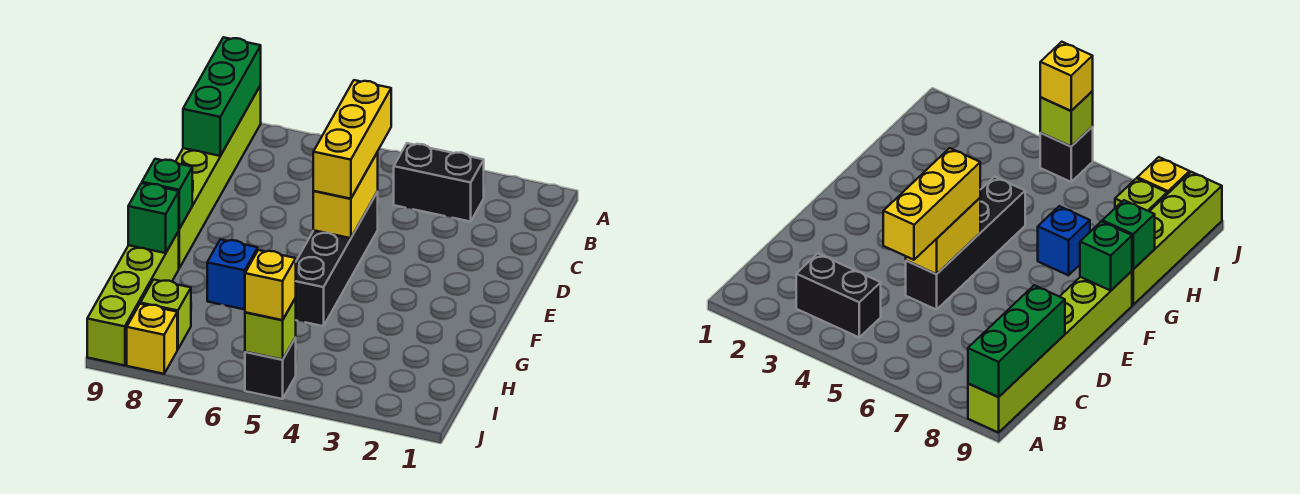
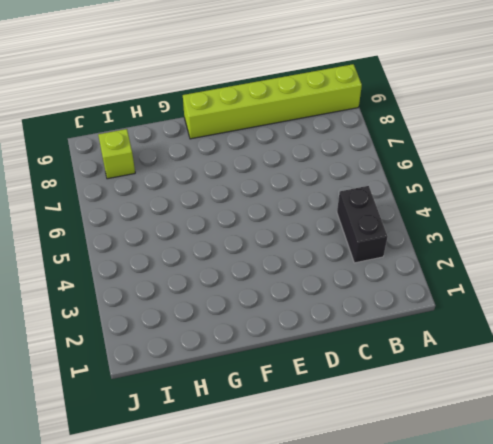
none -> black brick D5:G5 level 1
none -> blue brick G7 level 1
none -> lime brick G9:J9 level 1

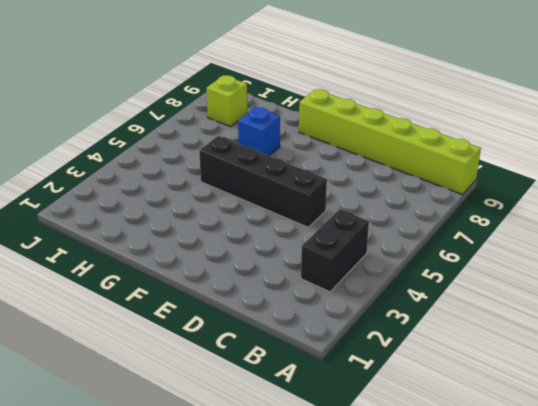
none -> lime brick G9:J9 level 1
none -> black brick J5 level 1
none -> yellow brick J8 level 1

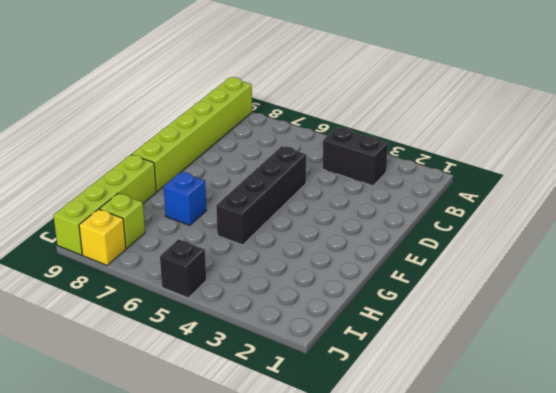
none -> green brick A9:C9 level 2
none -> yellow brick D5:E5 level 2
none -> green brick F9 level 2

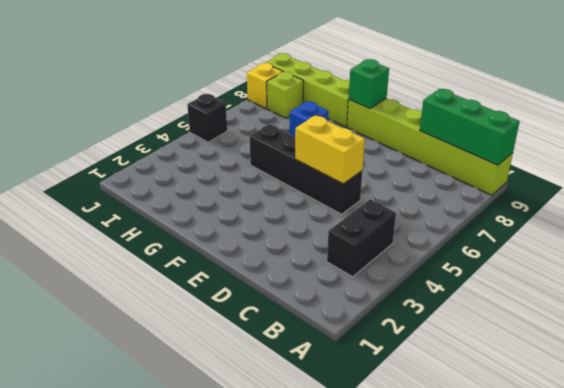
none -> green brick G9 level 2
none -> lime brick J5 level 2
none -> yellow brick C5:E5 level 3

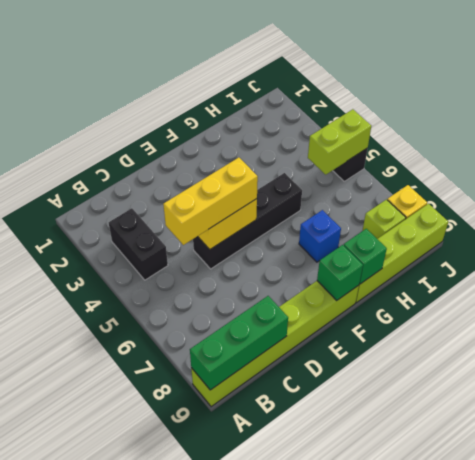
lime brick I5:J5 level 2 -> lime brick J5 level 2
none -> yellow brick J5 level 3

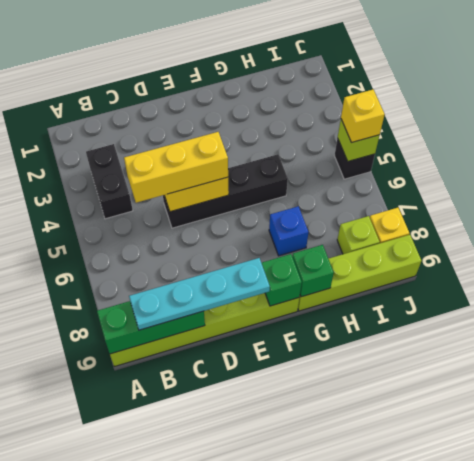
cyan plate B9:E9 level 3 -> none

